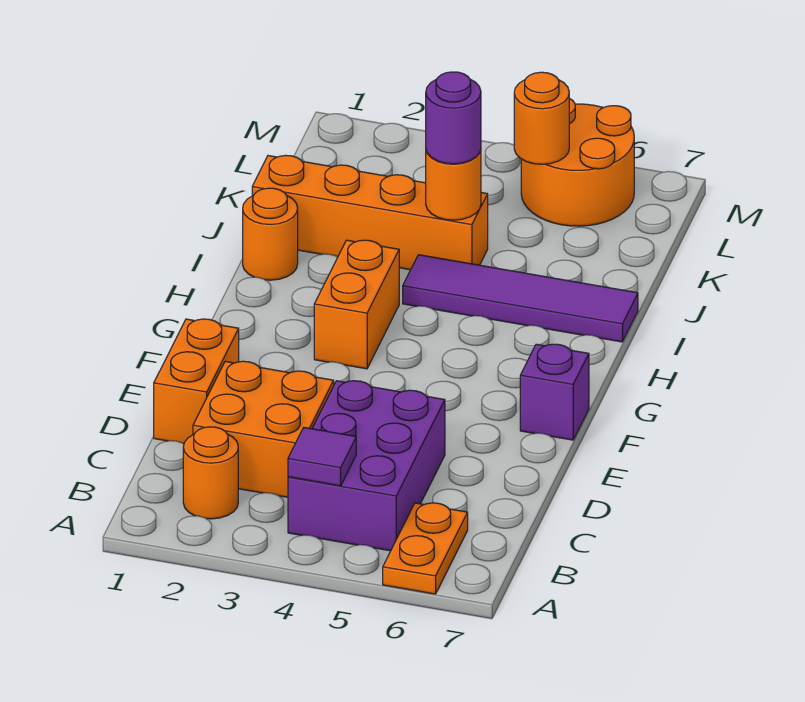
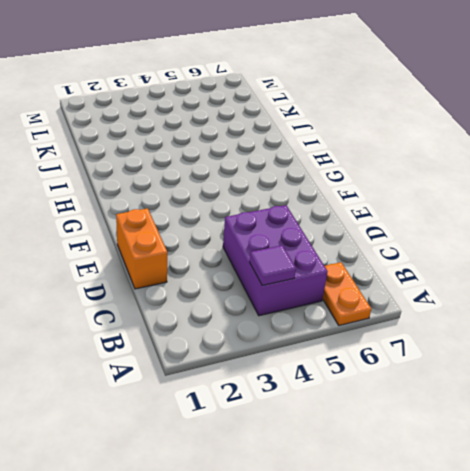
none -> orange round brick B2 level 1
none -> orange brick C2:D3 level 1
none -> purple brick F7 level 1

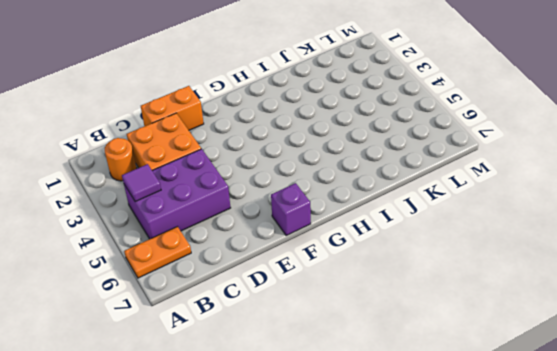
none -> orange brick G3:H3 level 1
none -> orange round brick I1 level 1
none -> purple tile I4:I7 level 1

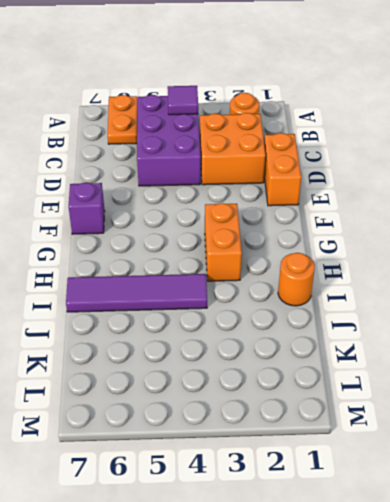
none -> orange brick J1:J4 level 1
none -> orange round brick L5:M6 level 1
none -> orange round brick J4 level 2

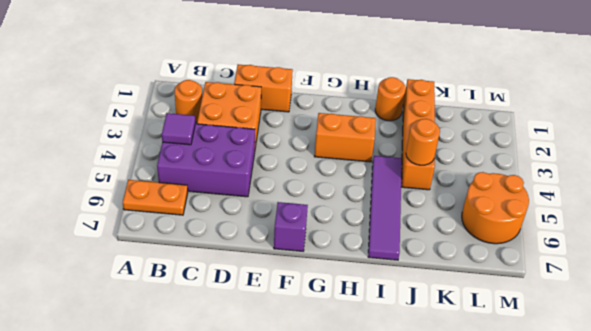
none -> orange round brick L5 level 2
none -> purple round brick J4 level 3

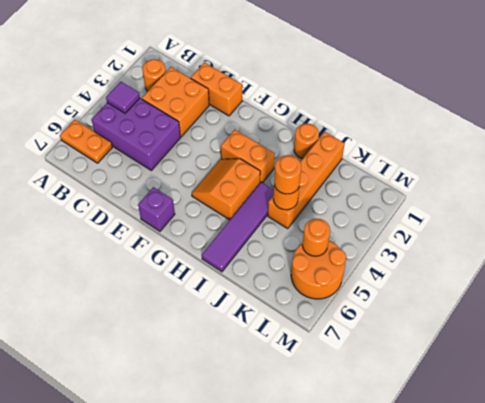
orange slope G4:H5 level 1 top H -> none
orange round brick J4 level 3 -> purple round brick J4 level 3

